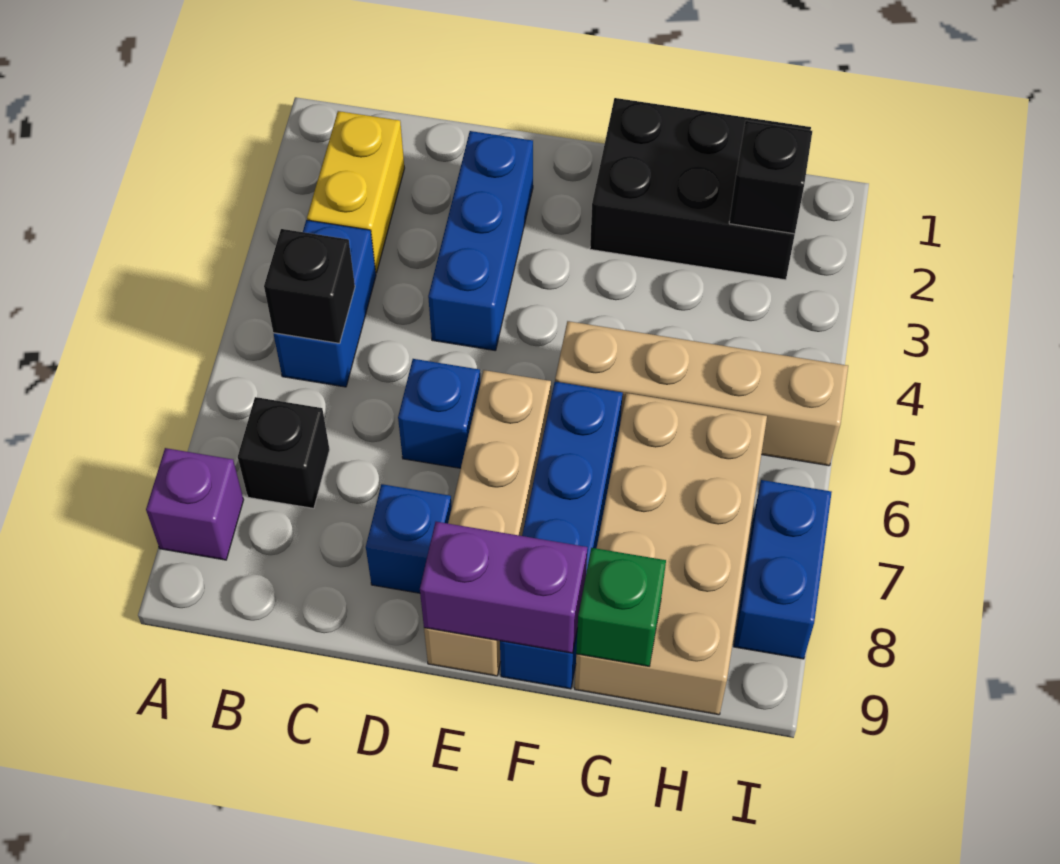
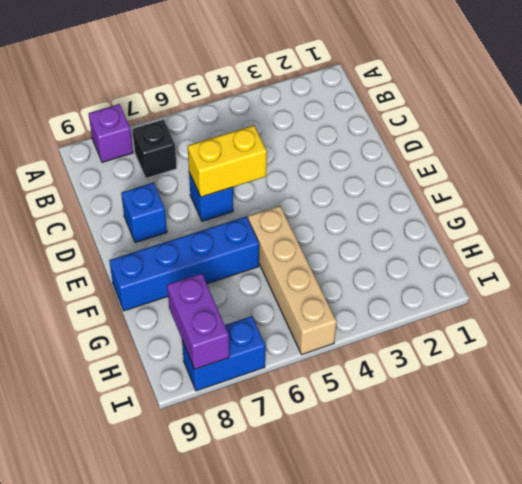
yellow brick D5:D6 level 2 -> yellow brick B2:B3 level 1
purple brick H8:I8 level 2 -> purple brick E9:F9 level 2
none -> blue brick B4:B5 level 1
none -> blue brick D2:D4 level 1
none -> tan brick E6:E9 level 1

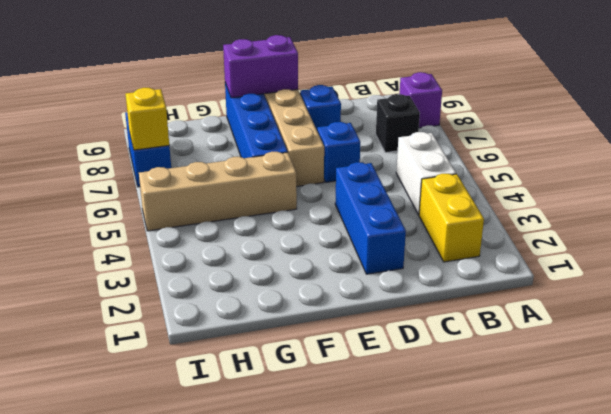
white brick B4:B5 level 1 -> blue brick B4:B5 level 1
yellow brick I7 level 2 -> none
none -> black brick F1:H2 level 1
none -> tan brick G6:H9 level 1
none -> black brick B5 level 2

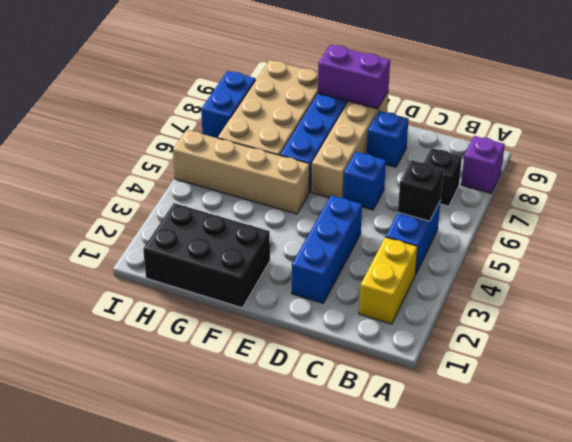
none -> green brick G9 level 2
none -> black brick H2 level 2

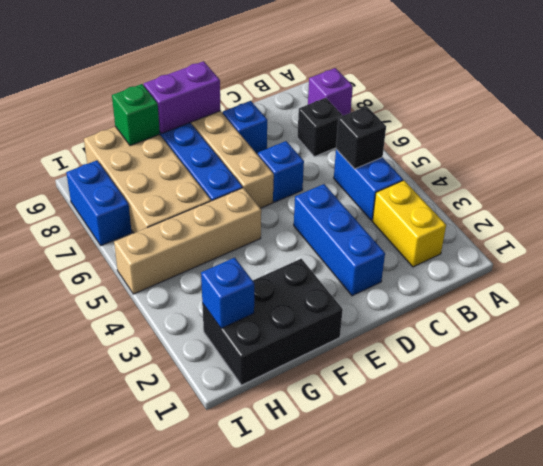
blue brick H2 level 2 -> black brick H2 level 2

